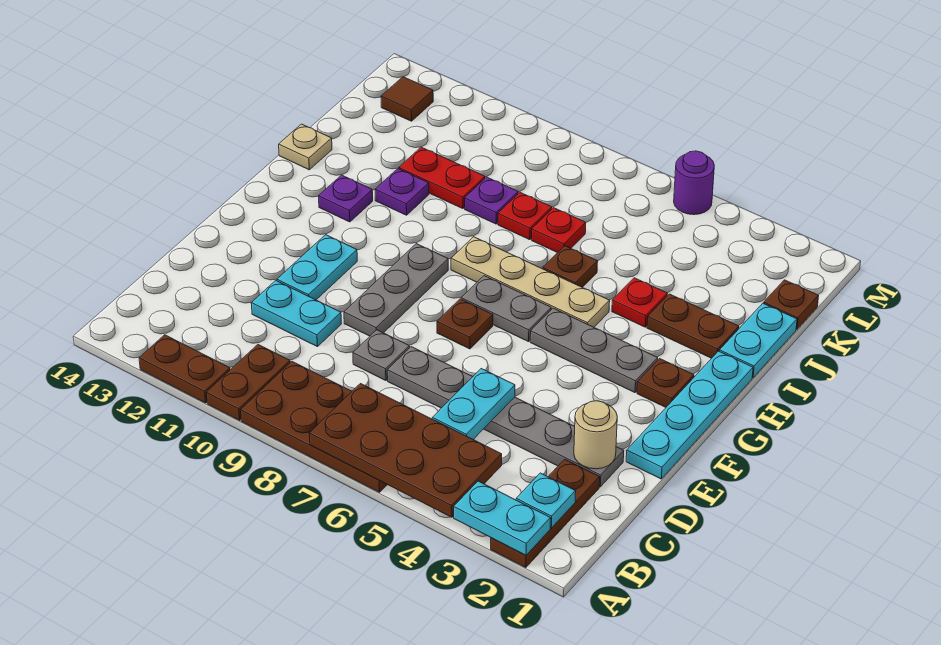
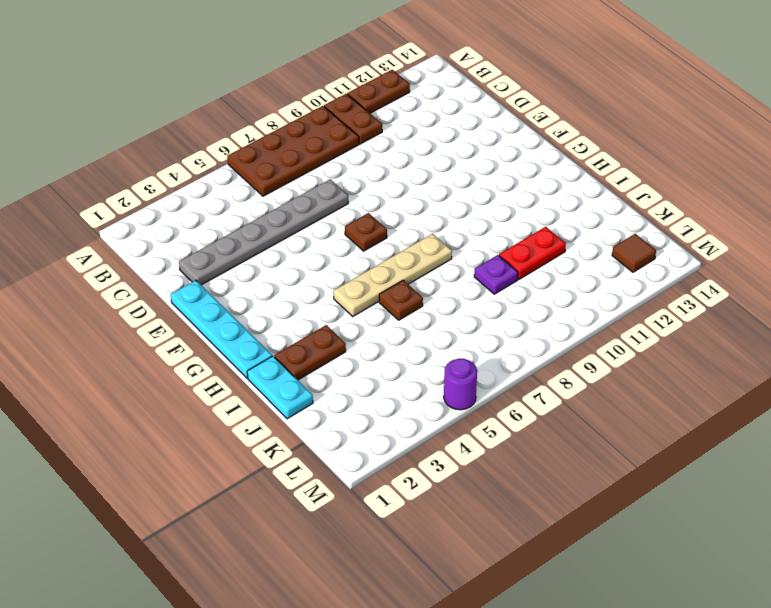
none -> brown plate A2:C2 level 1
none -> grey plate D8 level 1
none -> cyan plate D10:D11 level 1
none -> grey plate E9:G9 level 1

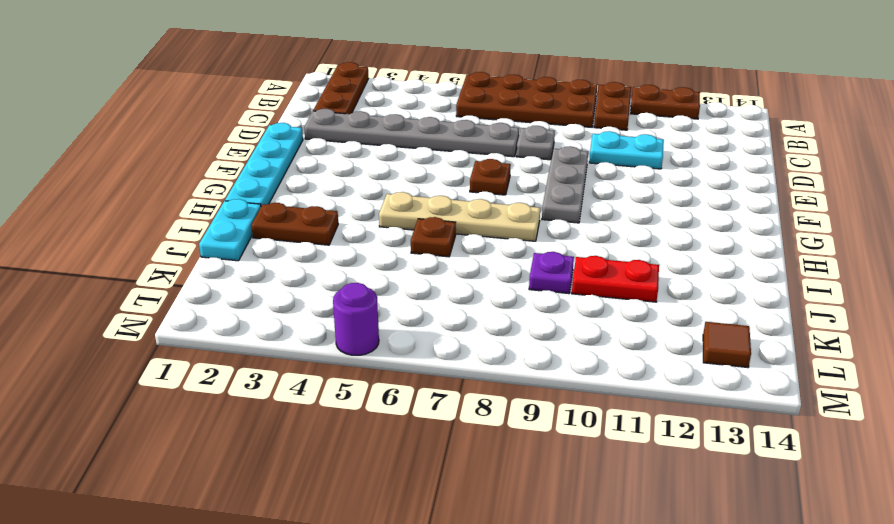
none -> cyan plate E11:F11 level 1
none -> brown plate G2 level 1
none -> grey plate G3:G5 level 1
none -> grey plate G6:G7 level 1

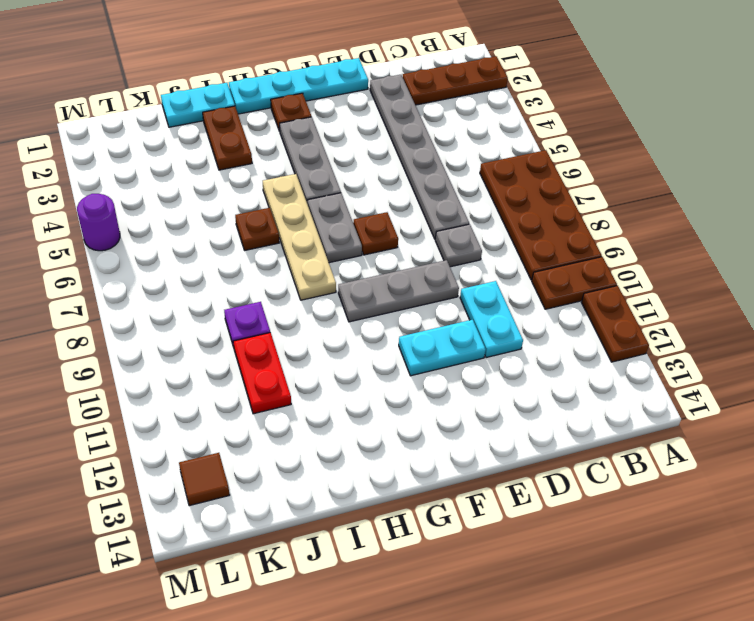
none -> purple plate H12 level 1
none -> red plate I4 level 1
none -> purple plate I11 level 1
none -> tan plate I14 level 1

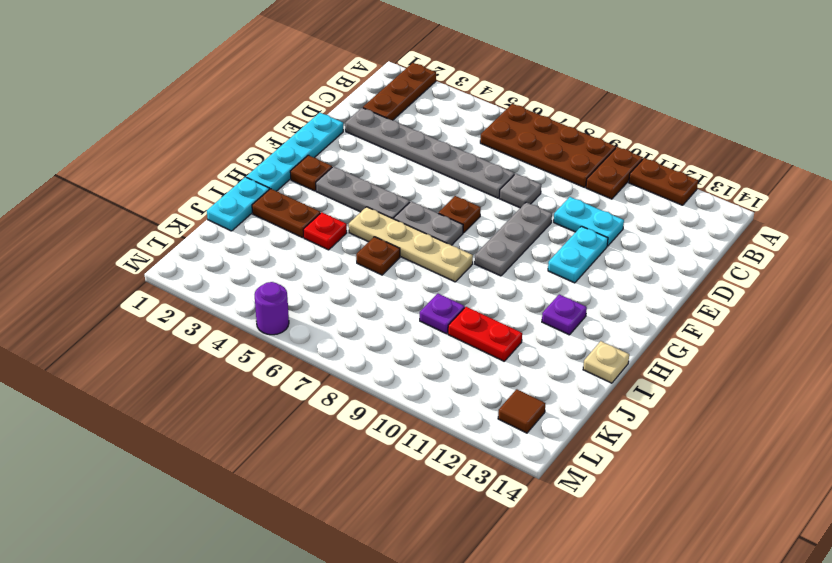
none -> purple plate I11 level 1
none -> red plate J7 level 1
none -> red plate J8 level 1
none -> brown plate K1 level 1

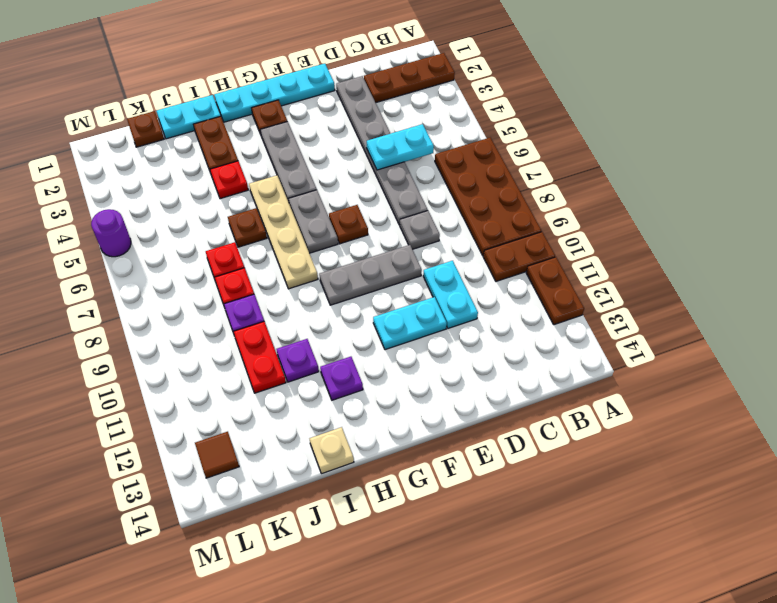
none -> cyan plate A2:A3 level 2
none -> brown plate A4:B7 level 2
none -> cyan plate B2 level 2
none -> tan round brick D2 level 2

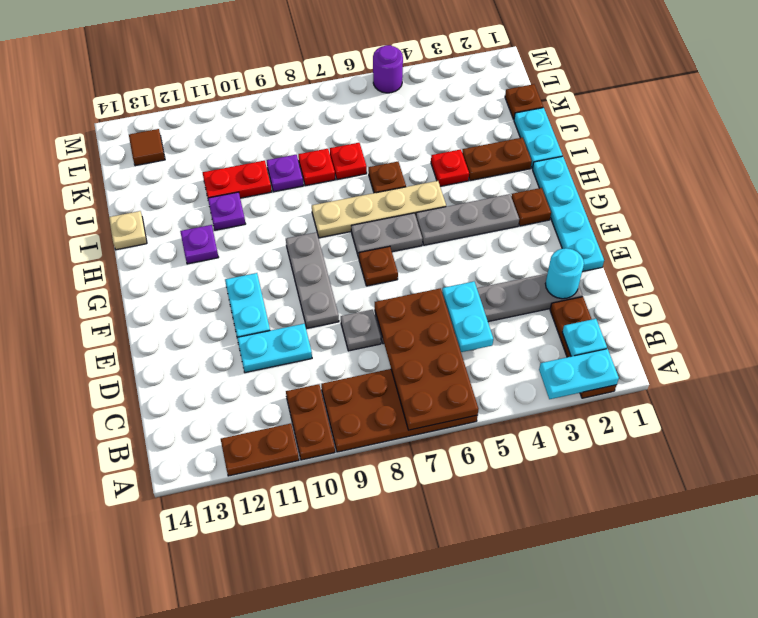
brown plate A6:D7 level 2 -> brown plate A4:B7 level 2
cyan round brick D2 level 2 -> tan round brick D2 level 2

